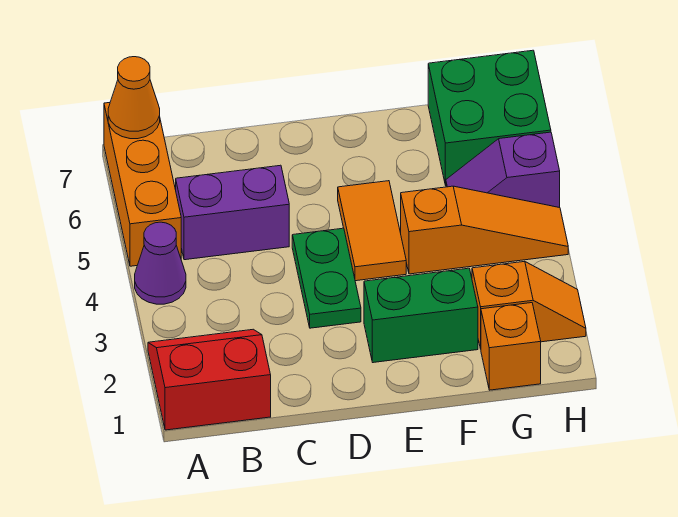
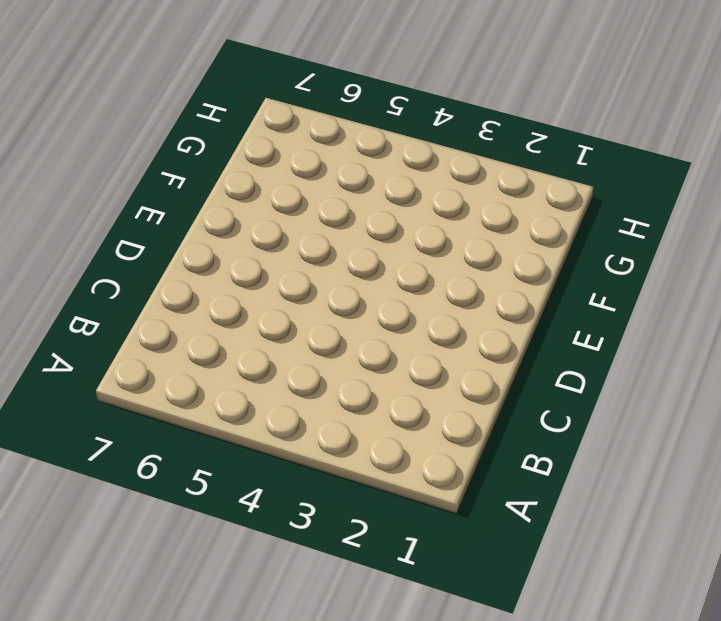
none -> red slope A1:B2 level 1 top 1
none -> purple cone A4 level 1
none -> orange brick A5:A7 level 1

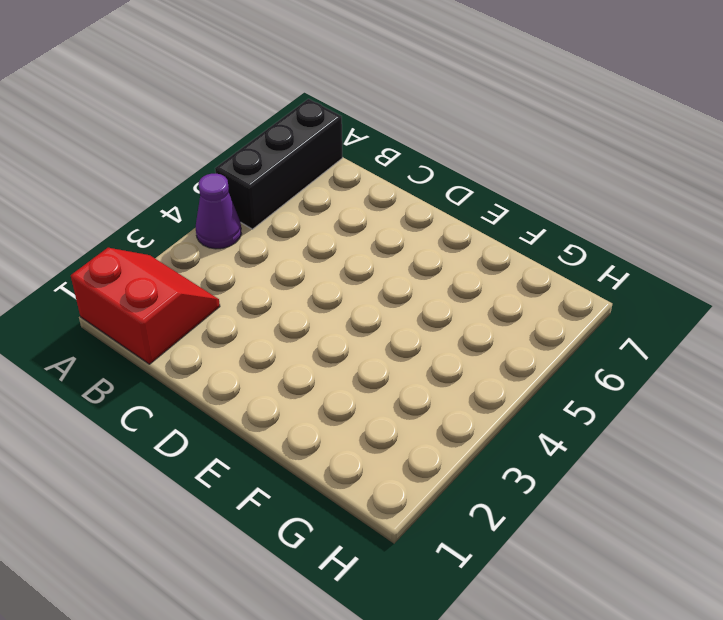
black brick A5:A7 level 1 -> orange brick A5:A7 level 1
none -> purple brick B5:C5 level 1
none -> green plate D3:D4 level 1
none -> green brick E2:F2 level 1

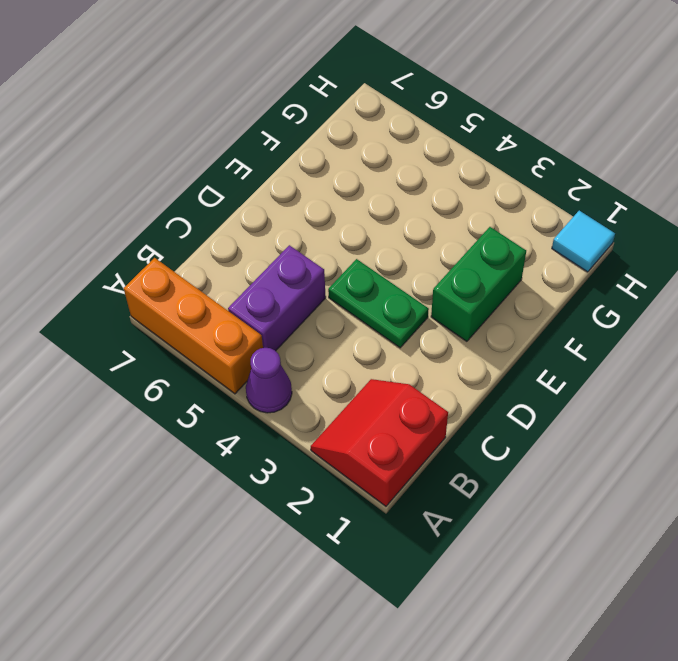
cyan tile H1 level 1 -> none
none -> orange tile E4:E5 level 1
none -> orange slope F4:H4 level 1 top F
none -> orange brick G1 level 1

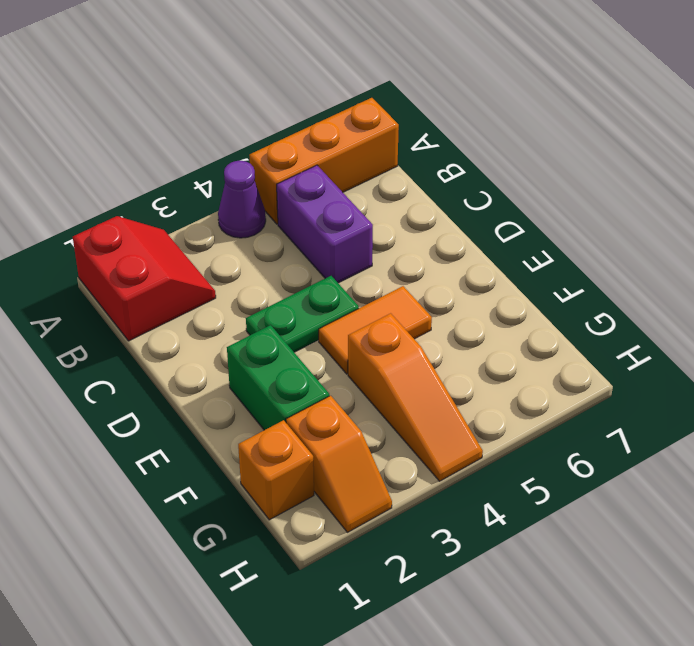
none -> purple slope G5:H5 level 1 top H
none -> green brick G6:H7 level 1
none -> orange cone A7 level 2

